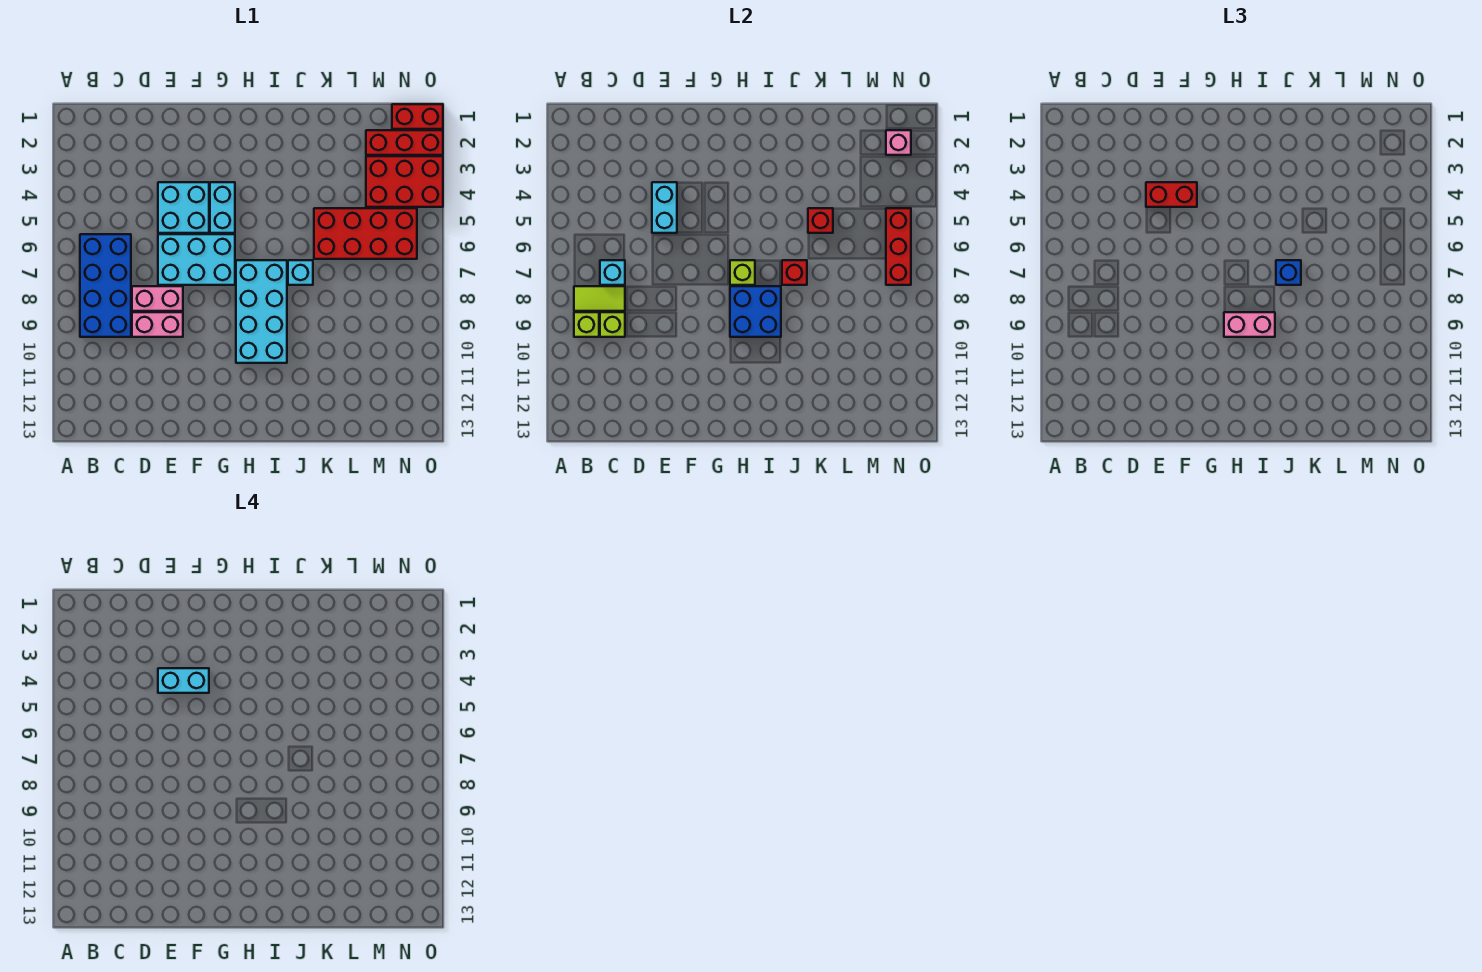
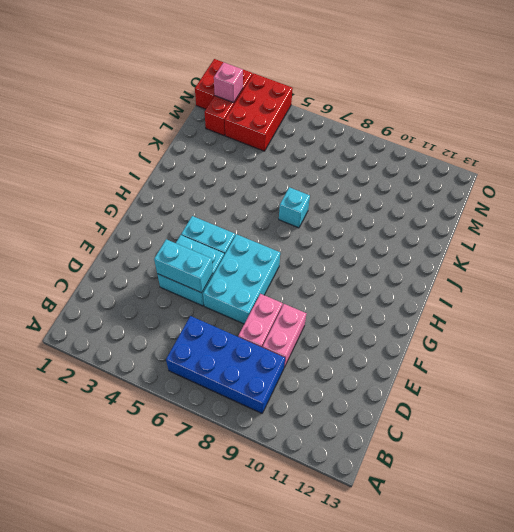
none -> cyan brick H7:I10 level 1
none -> red brick K5:N6 level 1
none -> lime tile B8:C8 level 2

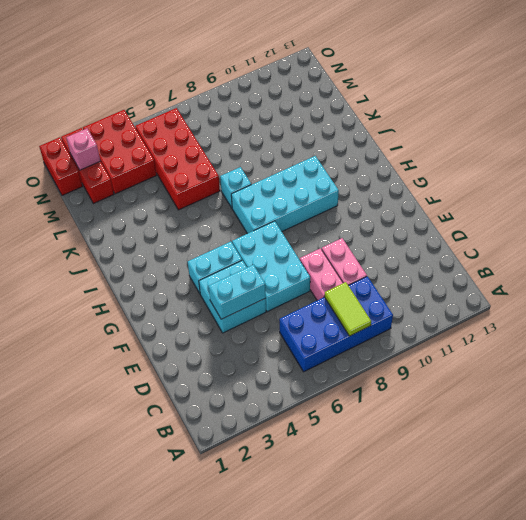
none -> lime brick B9 level 2
none -> cyan brick C7 level 2
none -> lime brick C9 level 2

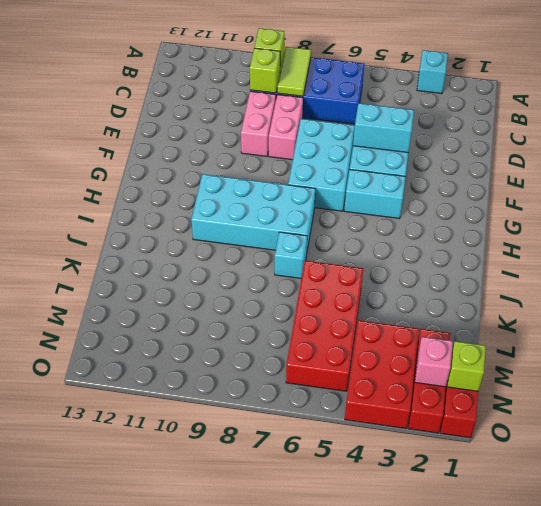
cyan brick A3 level 1 -> cyan brick C7 level 2
lime brick N1 level 2 -> lime brick H7 level 2
none -> blue brick H8:I9 level 2
none -> red brick J7 level 2
none -> red brick K5 level 2

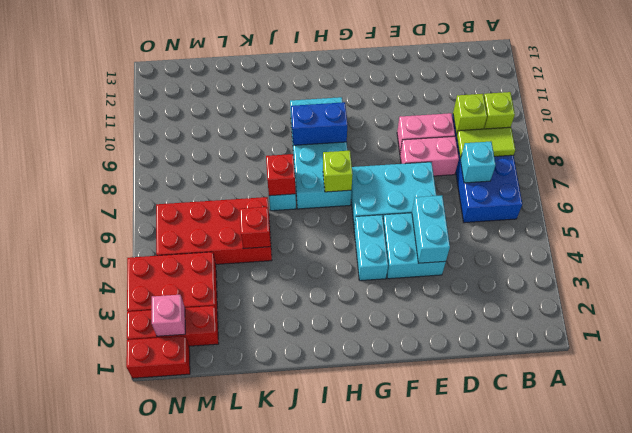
blue brick H9:I9 level 2 -> blue brick H8:I9 level 2
none -> red brick N5:N7 level 2
none -> red brick E4:F4 level 3
none -> pink brick H9:I9 level 3

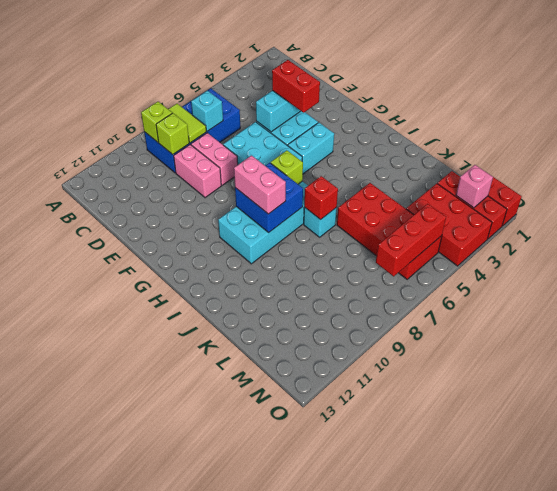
none -> red brick K5 level 2
none -> blue brick J7 level 3
none -> cyan brick E4:F4 level 4

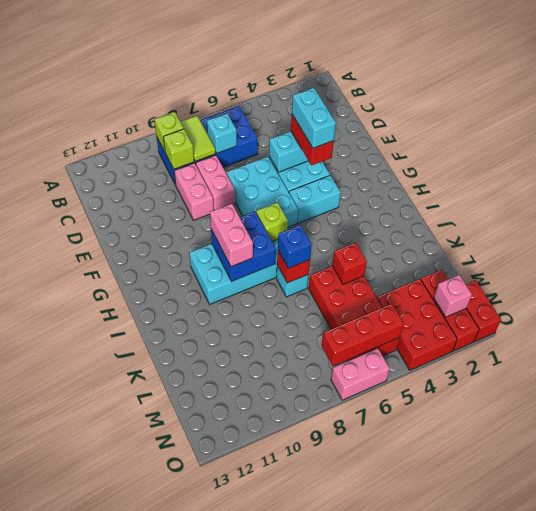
pink brick O6:O7 level 1 -> none

